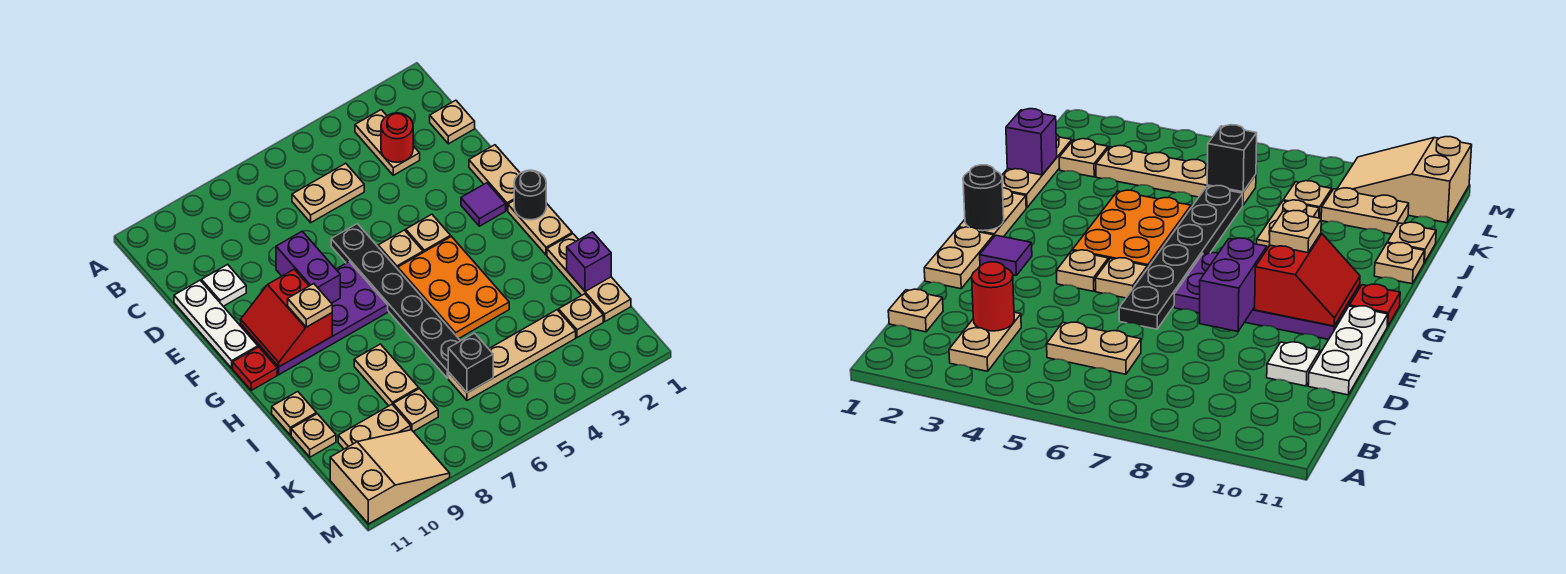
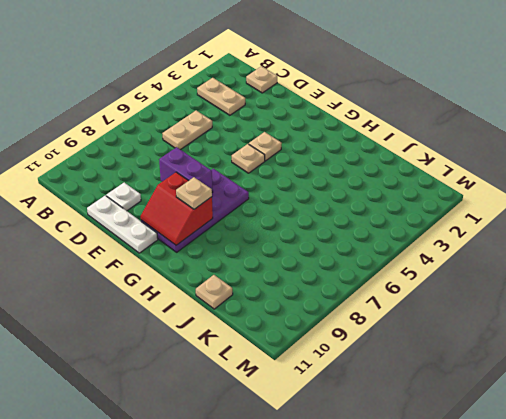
none -> tan plate E1:F1 level 1
none -> black plate E6:J6 level 1
none -> purple tile F2 level 1
none -> tan plate G1:H1 level 1

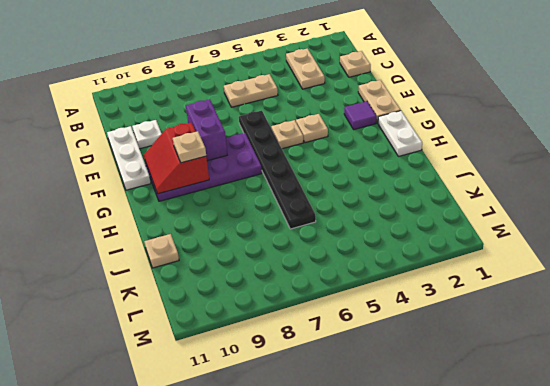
white plate G1:H1 level 1 -> tan plate G1:H1 level 1
none -> orange plate G4:I5 level 1
none -> red plate G11 level 1
none -> tan plate I1:K1 level 1
none -> tan plate I8:J8 level 1

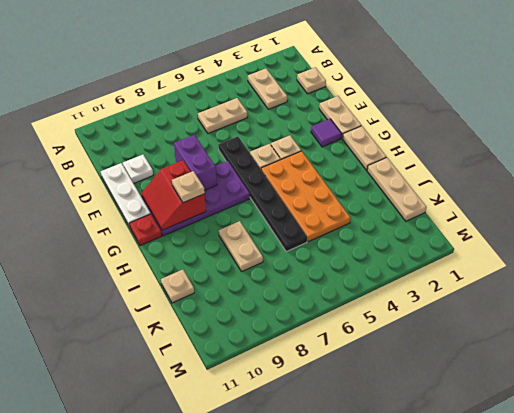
orange plate G4:J5 level 1 -> orange plate G4:I5 level 1
none -> tan plate I11 level 1
none -> tan plate K2 level 1
none -> tan plate K3:K6 level 1
none -> tan plate K8 level 1

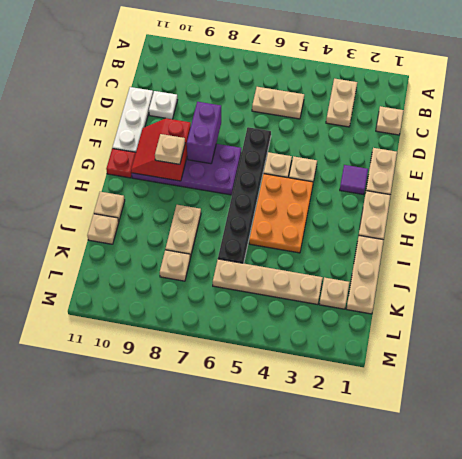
none -> tan plate K9:K10 level 1
none -> tan slope L9:M11 level 1 top 11
none -> red round brick C3 level 2
none -> black round brick G1 level 2

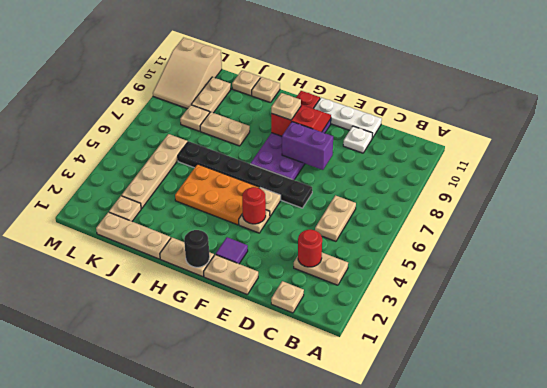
red round brick F4 level 2 -> none
none -> purple brick J1 level 2
none -> black brick K6 level 2

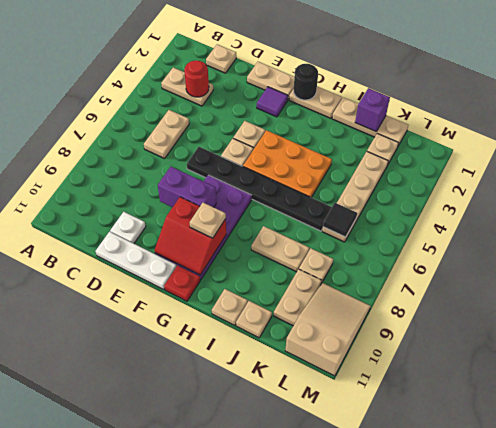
black tile K6 level 2 -> black brick K6 level 2

